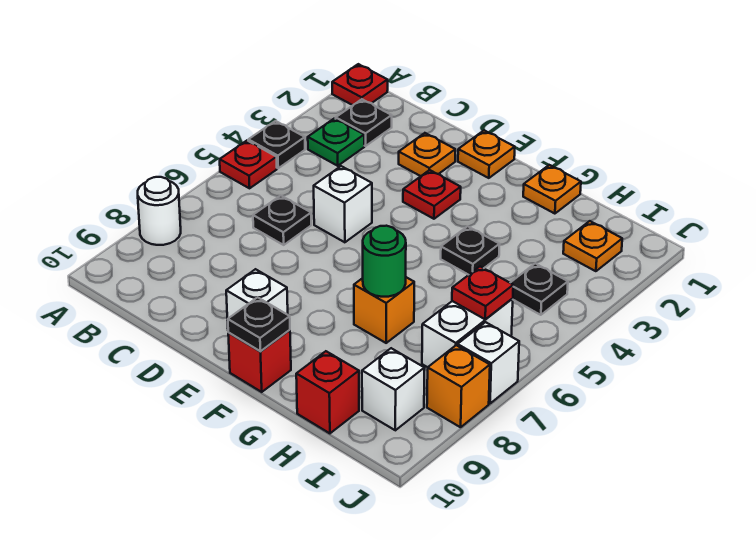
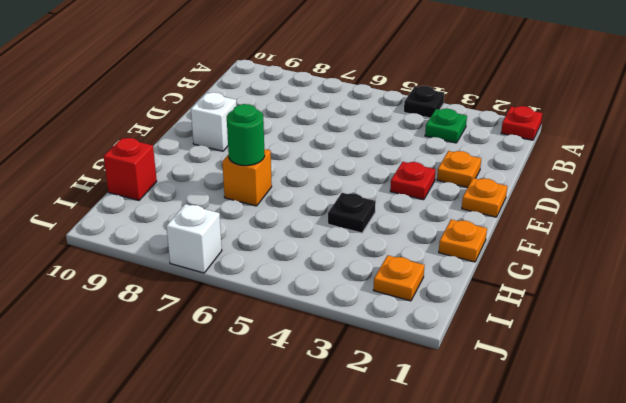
none -> red plate A5 level 1
none -> white round brick A8 level 1
none -> black plate B2 level 1

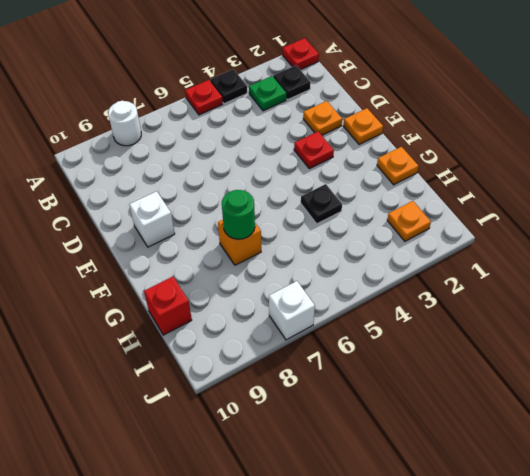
none -> black plate C6 level 1
none -> white brick D5 level 1
none -> red brick F10 level 1

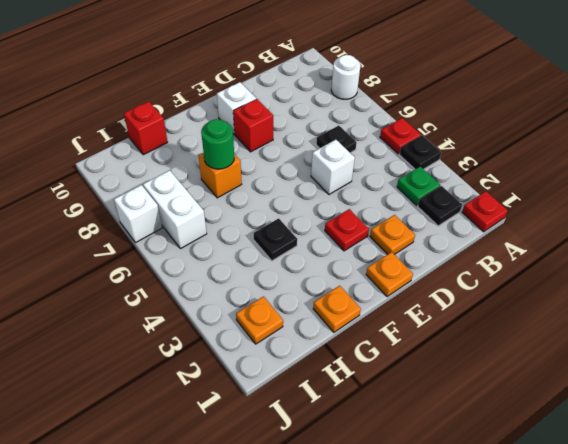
red brick E8 level 1 -> red brick F10 level 1
none -> black plate I4 level 1
none -> white brick I9 level 1
none -> orange brick J8 level 1

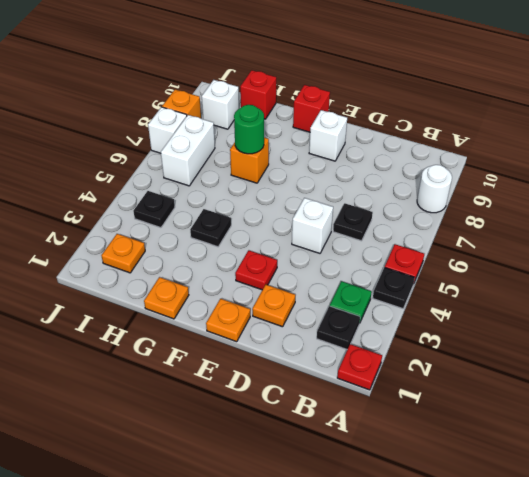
none -> black plate F10 level 2
none -> red plate I6 level 2

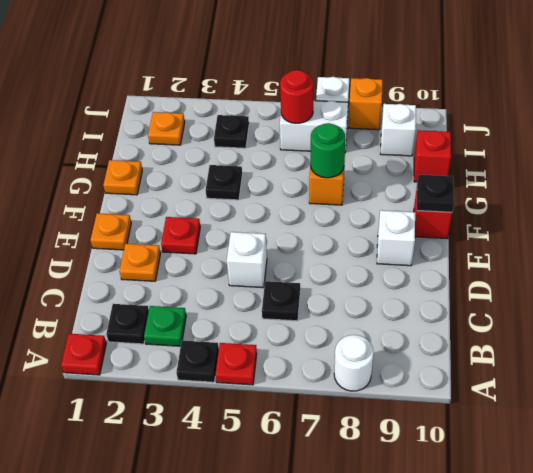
red round brick I6 level 2 -> red plate I6 level 2

